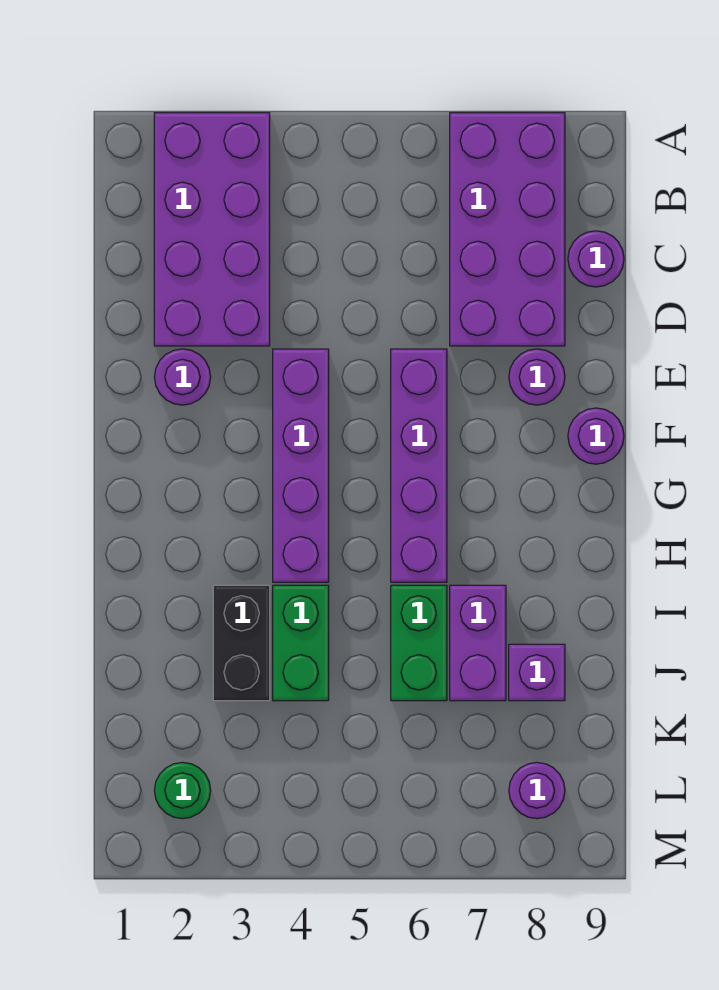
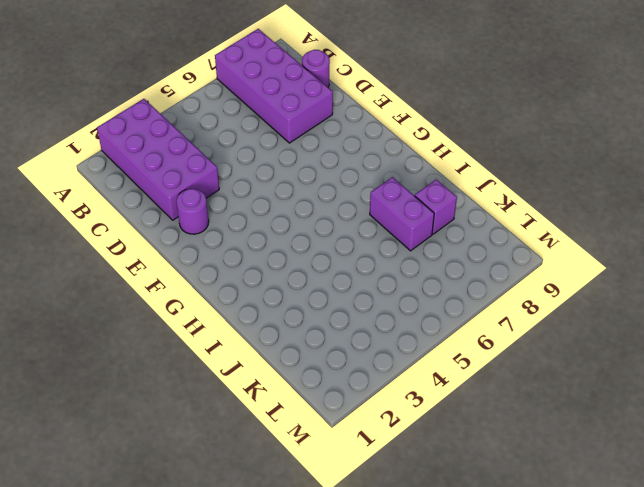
none -> purple brick E4:H4 level 1
none -> purple brick E6:H6 level 1
none -> purple round brick E8 level 1

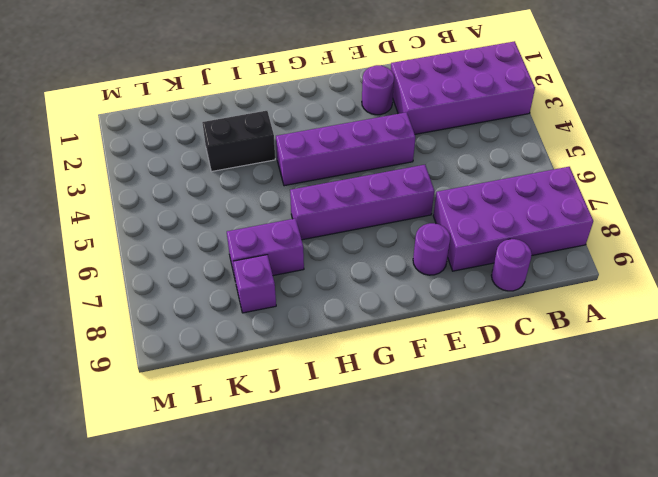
none -> purple round brick F9 level 1
none -> green brick I4:J4 level 1
none -> green brick I6:J6 level 1

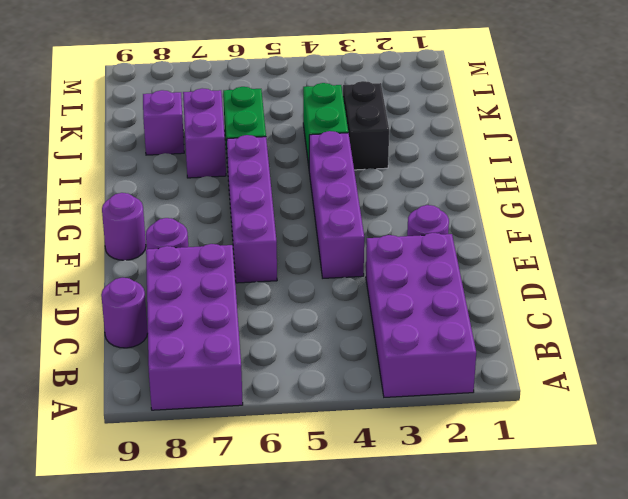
none -> green round brick L2 level 1
none -> purple round brick L8 level 1

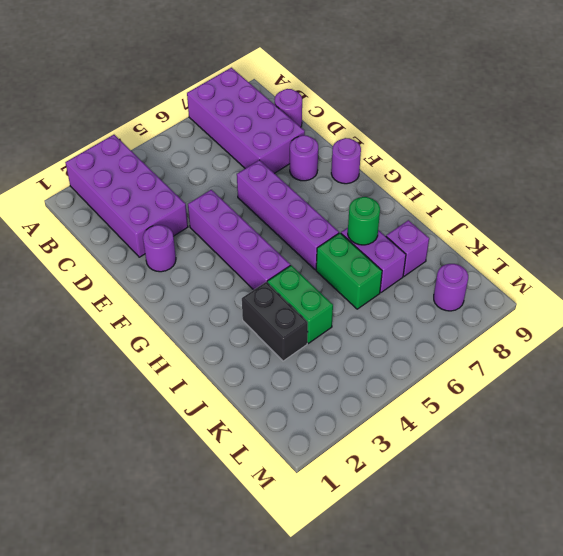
green round brick I7 level 2 -> green round brick L2 level 1

